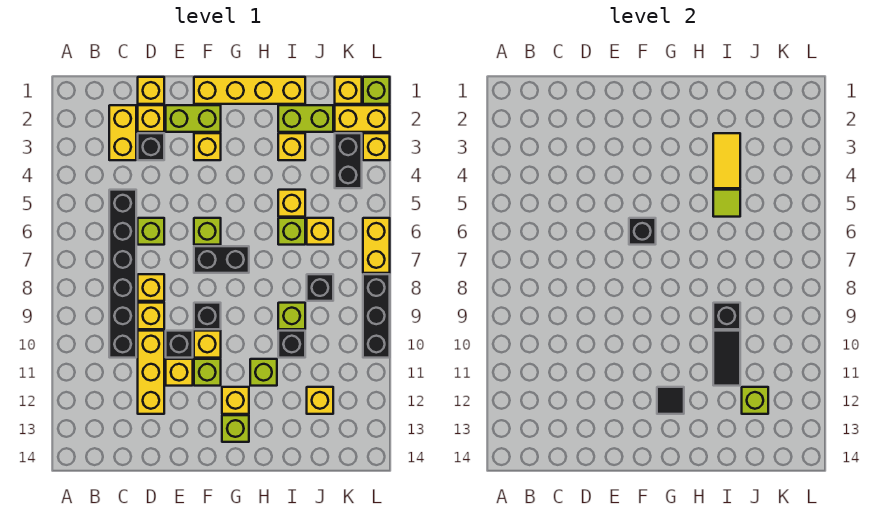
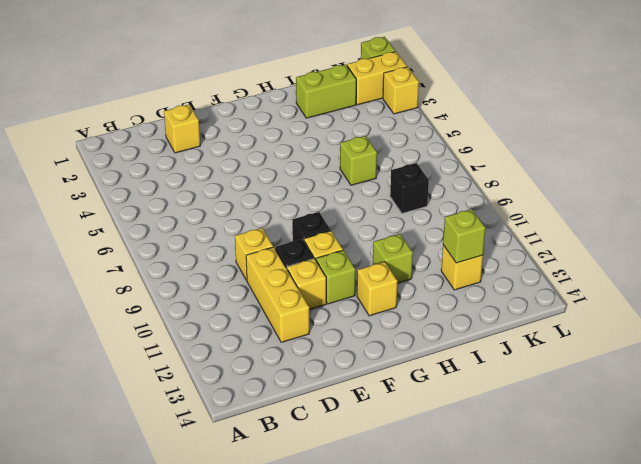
none -> yellow brick C2:C3 level 1
none -> black brick C5:C10 level 1
none -> yellow brick D1 level 1
none -> black brick D3 level 1

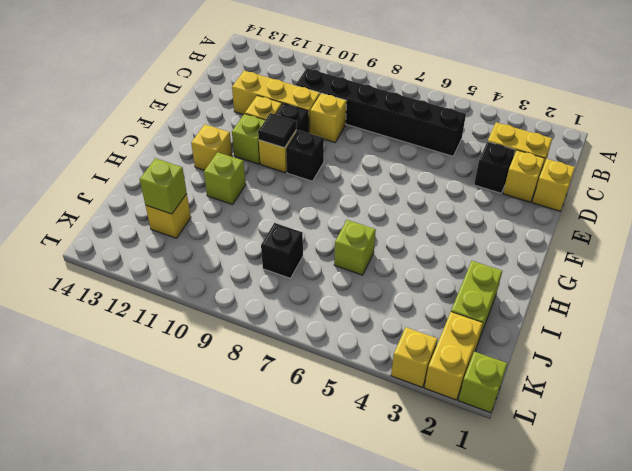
black tile F10 level 2 -> black tile G12 level 2
none -> lime brick D6 level 1
none -> yellow brick D8 level 1
none -> lime brick E2:F2 level 1
none -> yellow brick F1:I1 level 1

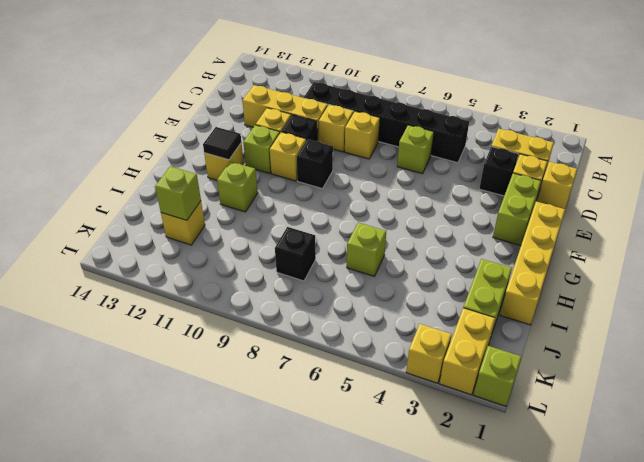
none -> yellow brick F3 level 1
none -> lime brick F6 level 1
none -> black brick F7:G7 level 1
none -> lime brick G13 level 1

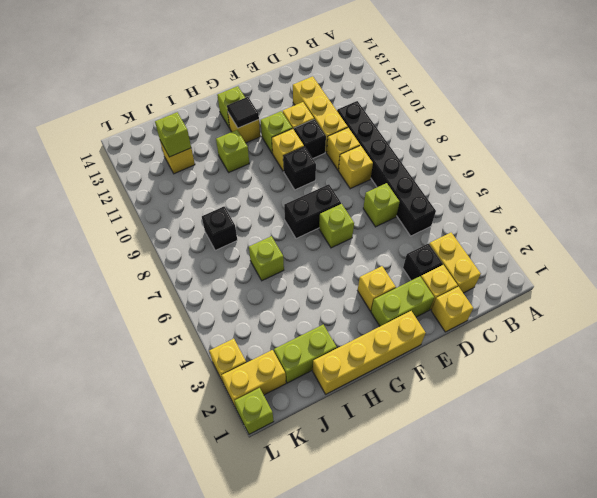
none -> yellow brick I3 level 1
none -> yellow brick I5 level 1
none -> lime brick I9 level 1
none -> black brick I10 level 1

